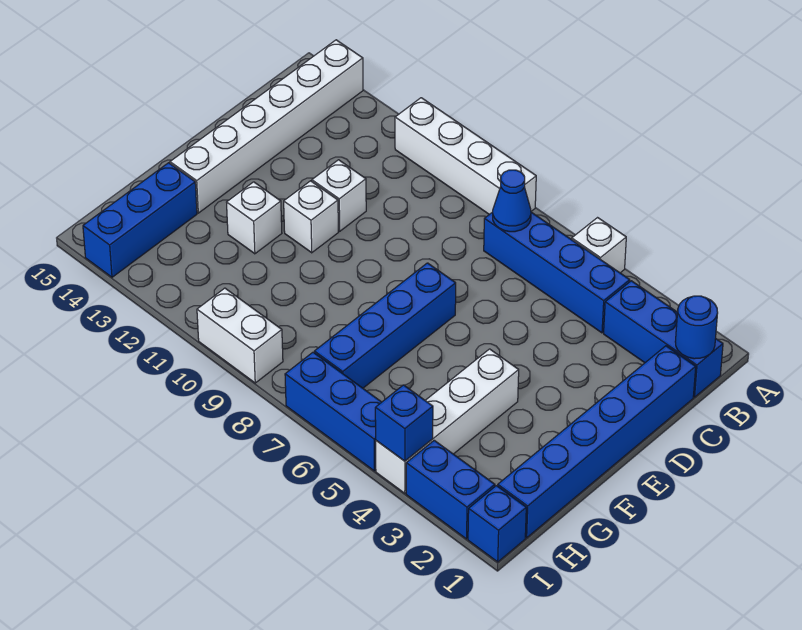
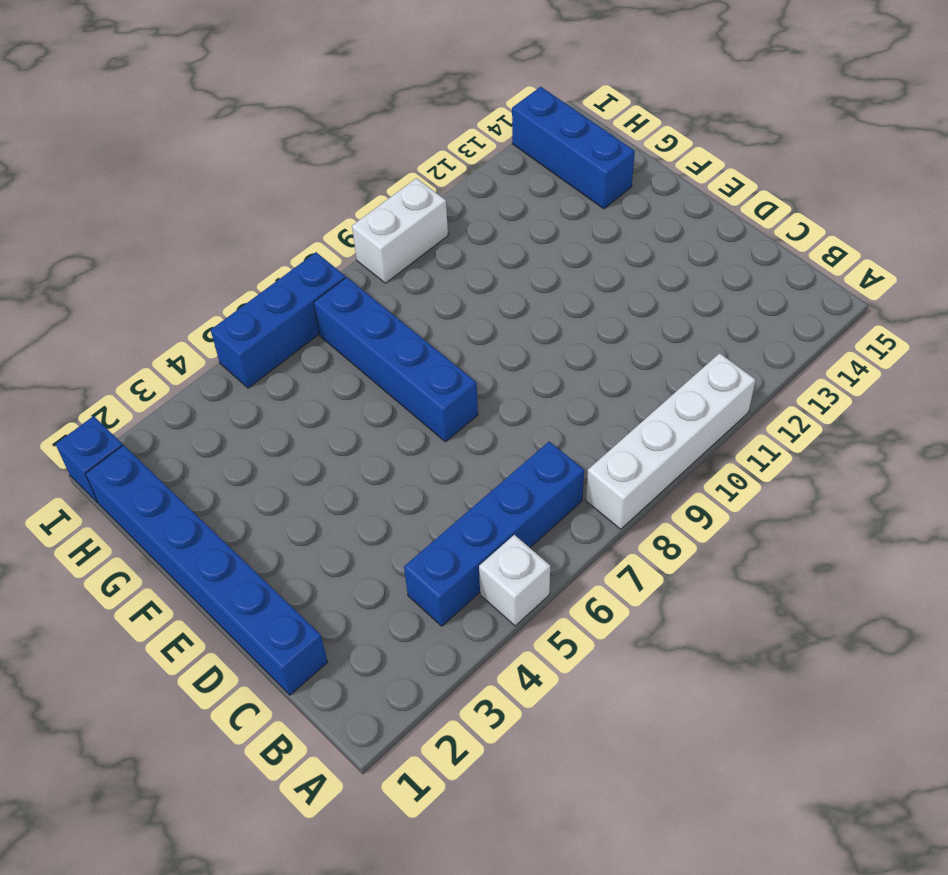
none -> white brick A14:F14 level 1
none -> blue brick B1:B3 level 1
none -> white brick D11 level 1

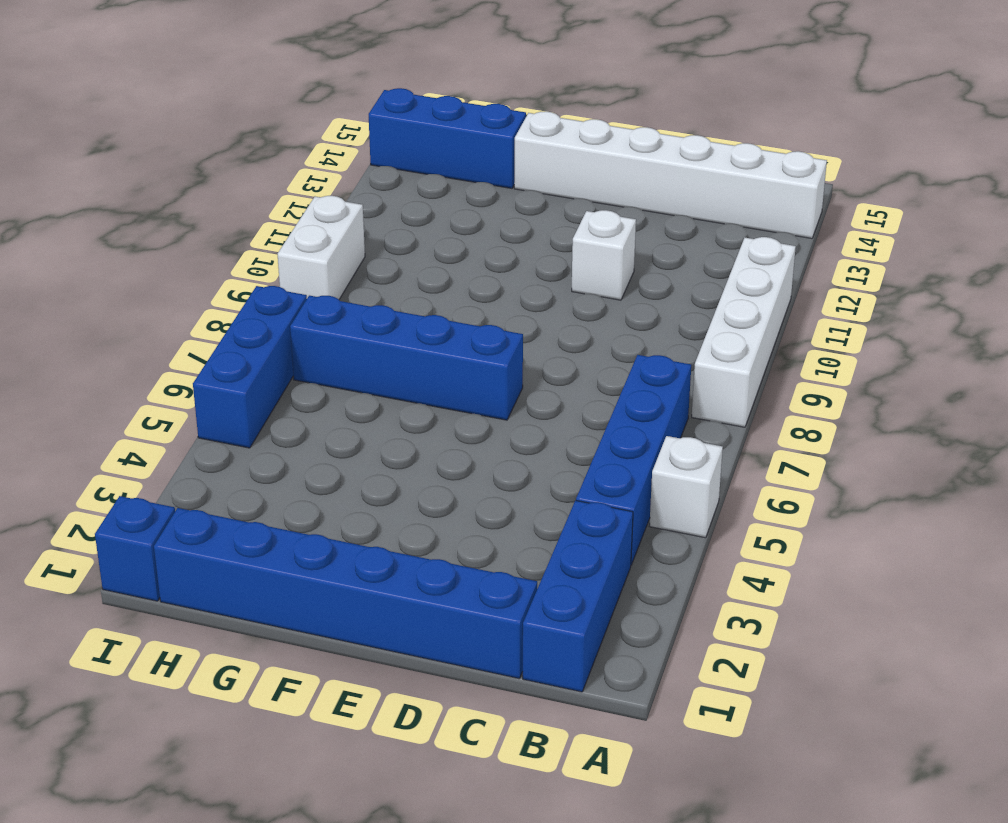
none -> white brick E11 level 1
none -> white brick F4:I4 level 1
none -> white brick F12 level 1

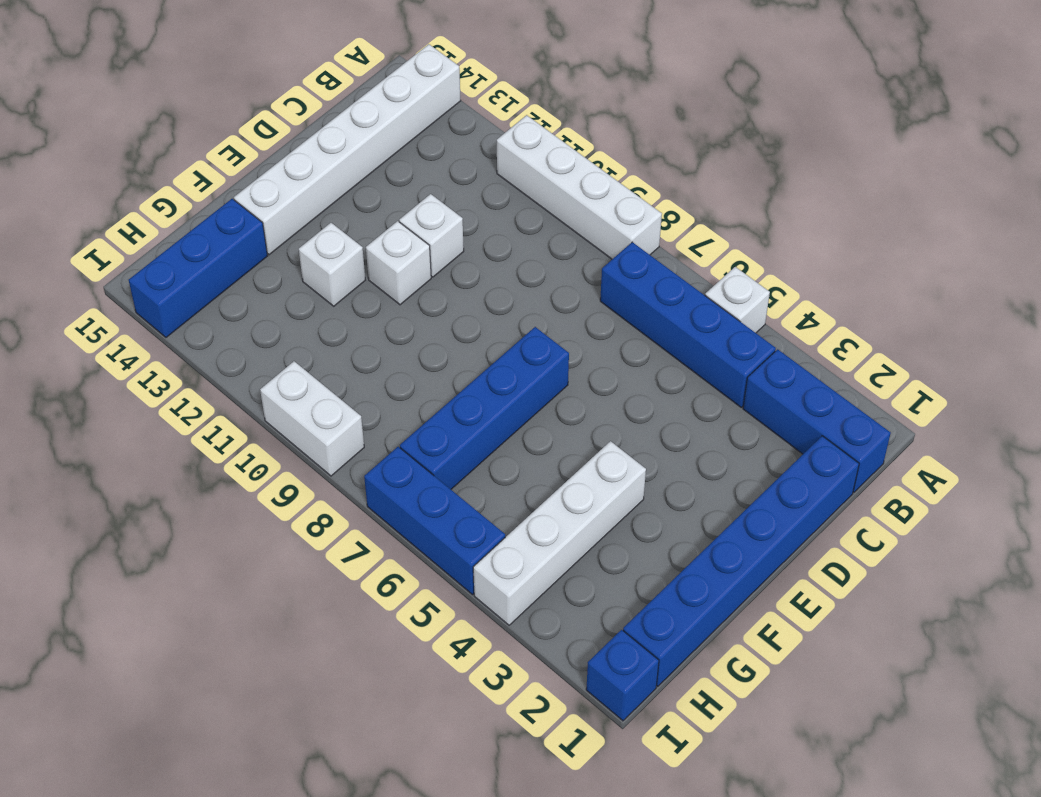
none -> blue brick I2:I3 level 1
none -> blue round brick B1 level 2
none -> blue cone B7 level 2

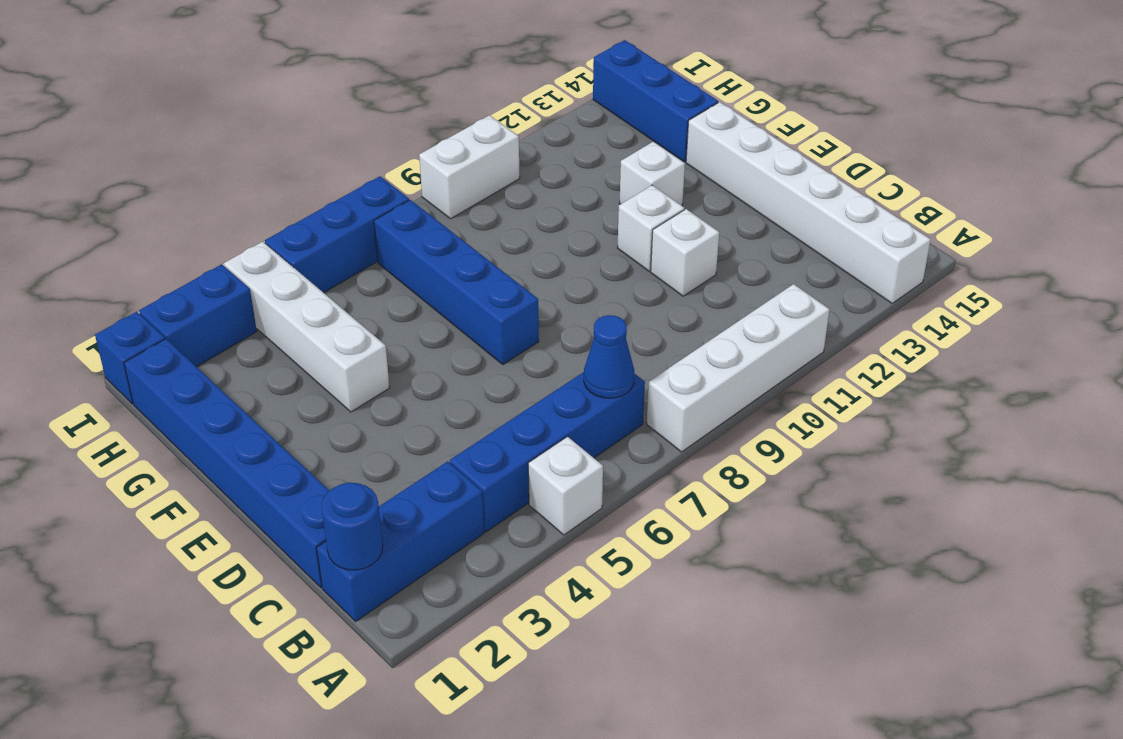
none -> blue brick I4 level 2

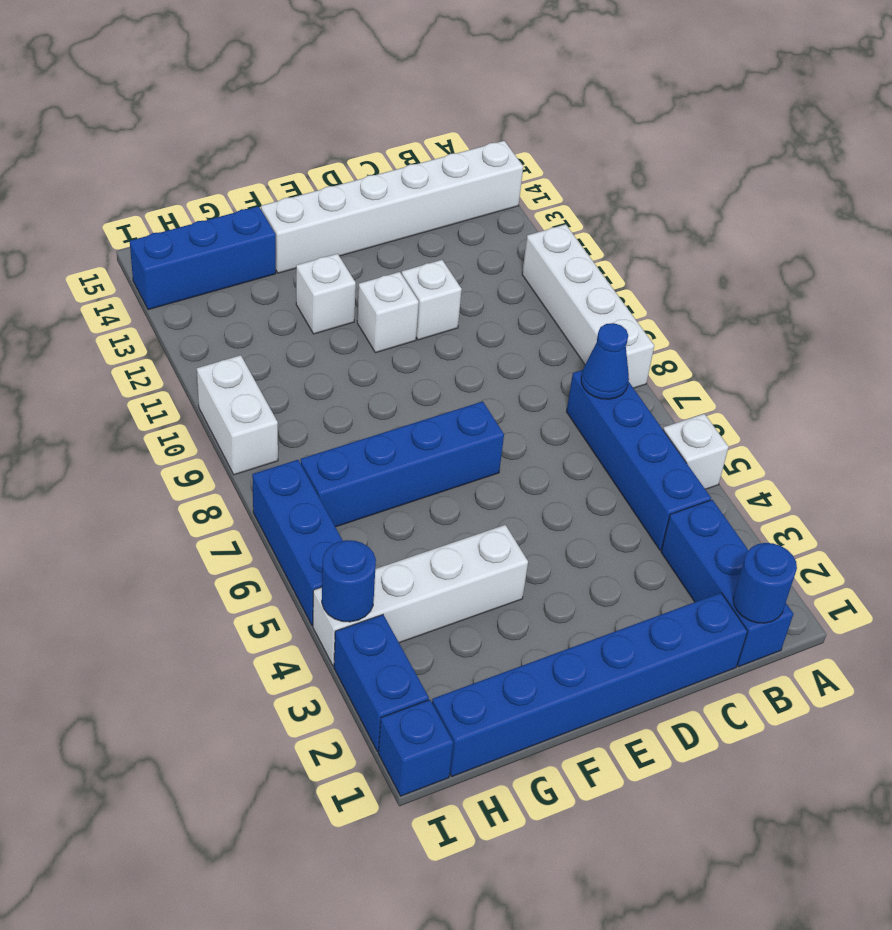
blue round brick I4 level 2 -> blue brick I4 level 2

